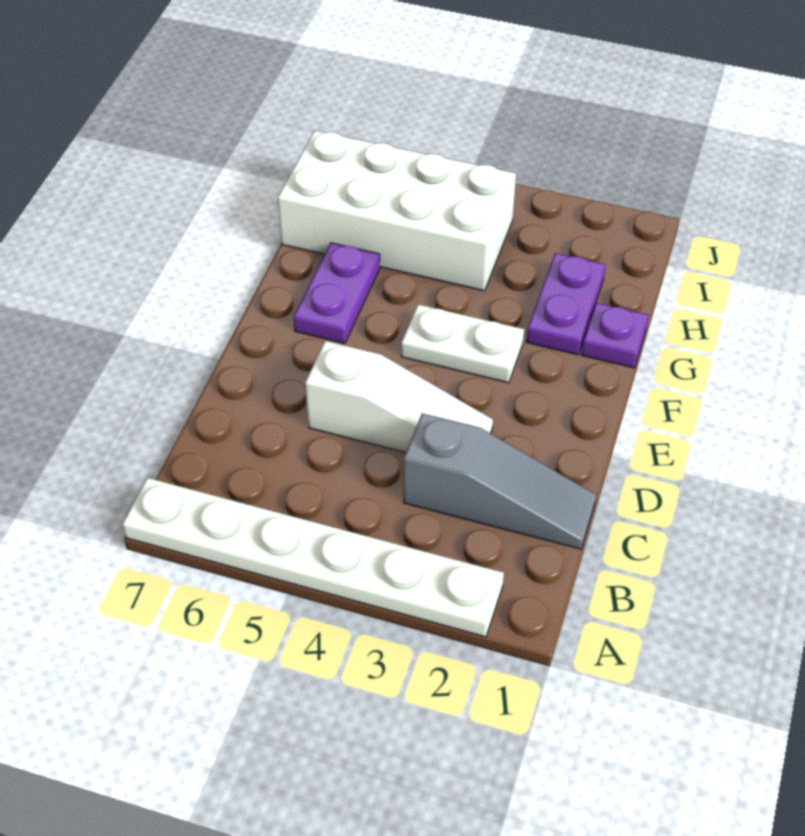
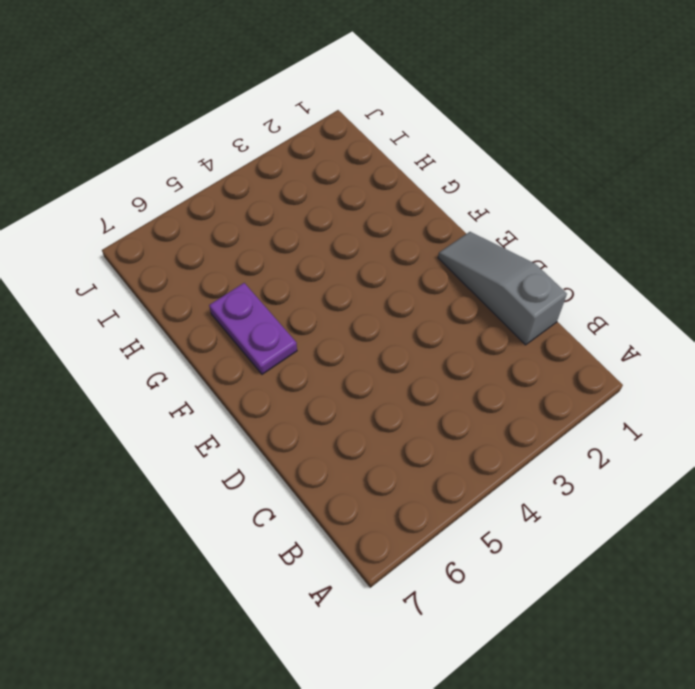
grey slope C1:E1 level 1 top C -> grey slope C1:C3 level 1 top 3
none -> white plate A2:A7 level 1
none -> white slope D3:D5 level 1 top 5

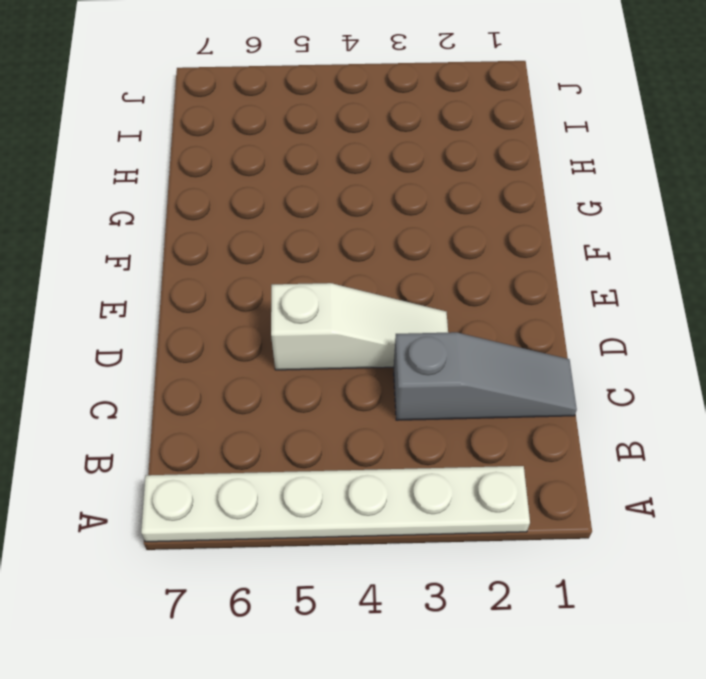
none -> white plate F3:F4 level 1
none -> purple plate F6:G6 level 1

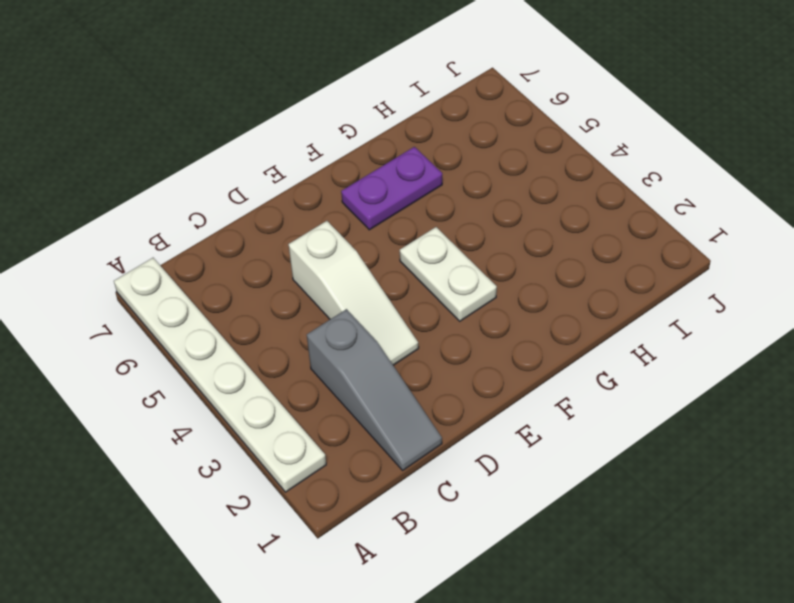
none -> purple plate G1 level 1
none -> purple plate G2:H2 level 1

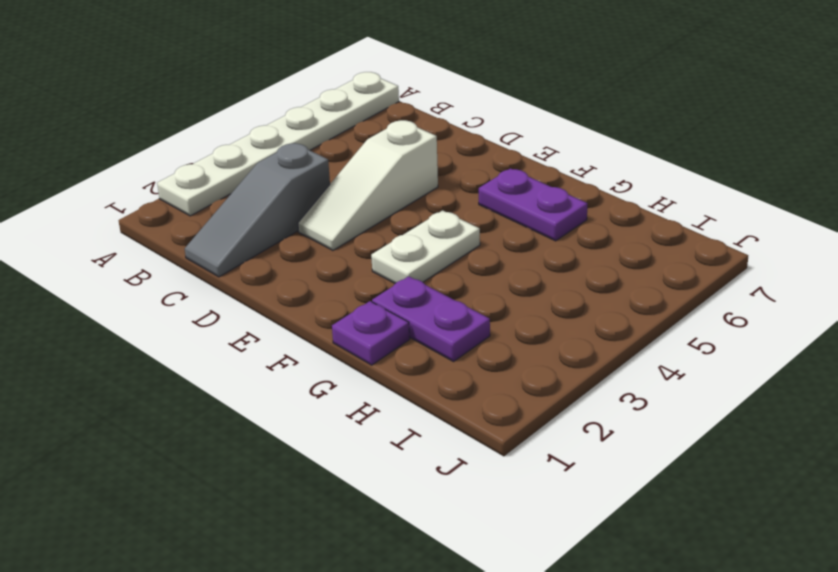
none -> white brick H4:I7 level 1

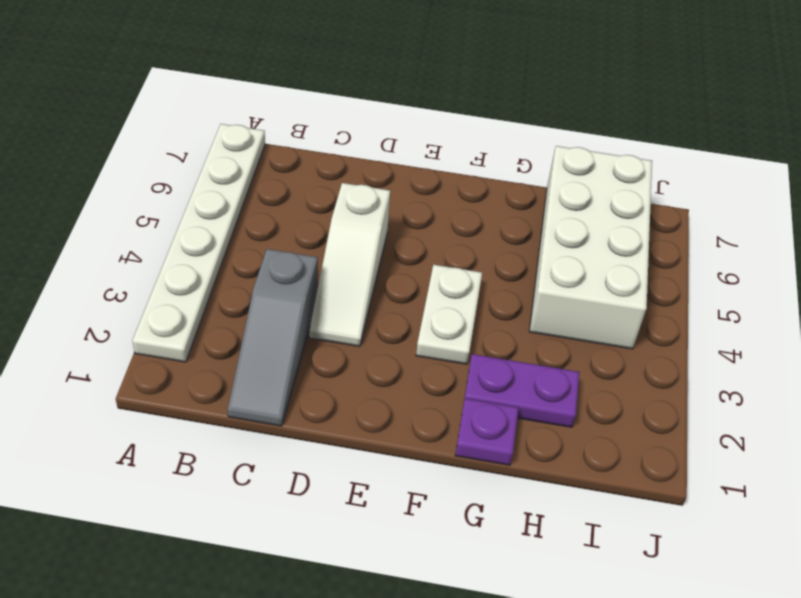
none -> purple plate F6:G6 level 1

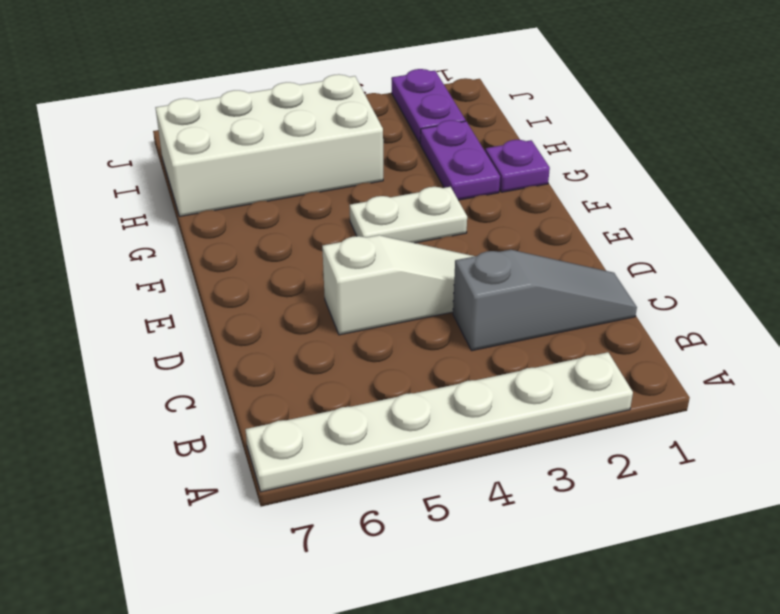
purple plate I2:J2 level 1 -> purple plate F6:G6 level 1

